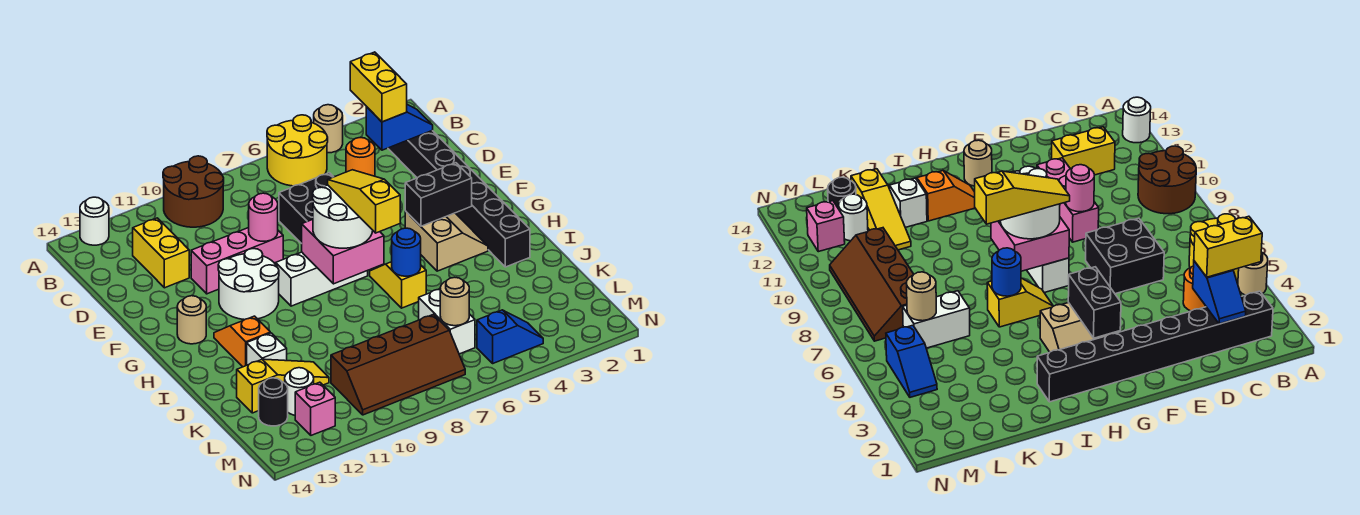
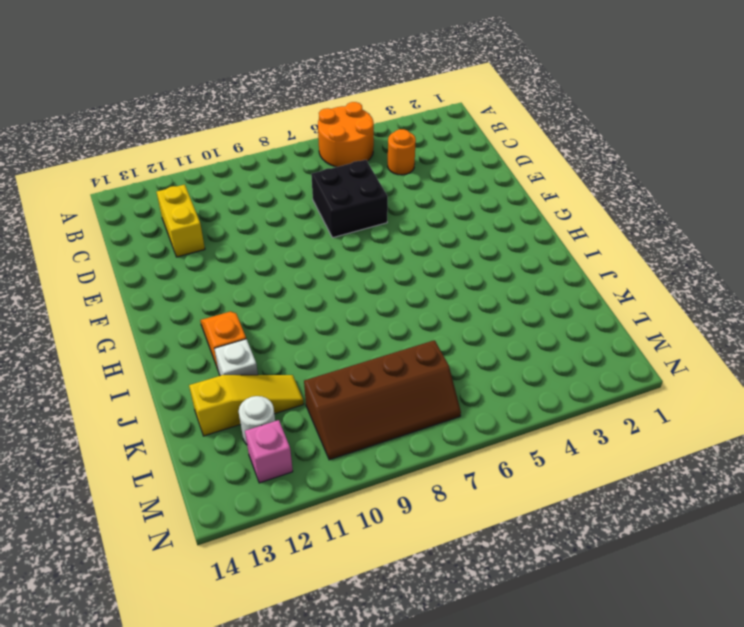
orange round brick A5:B6 level 1 -> yellow round brick A5:B6 level 1
none -> tan round brick A4 level 1
none -> brown round brick A9:B10 level 1
none -> white round brick A13 level 1
none -> black brick B2:I2 level 1

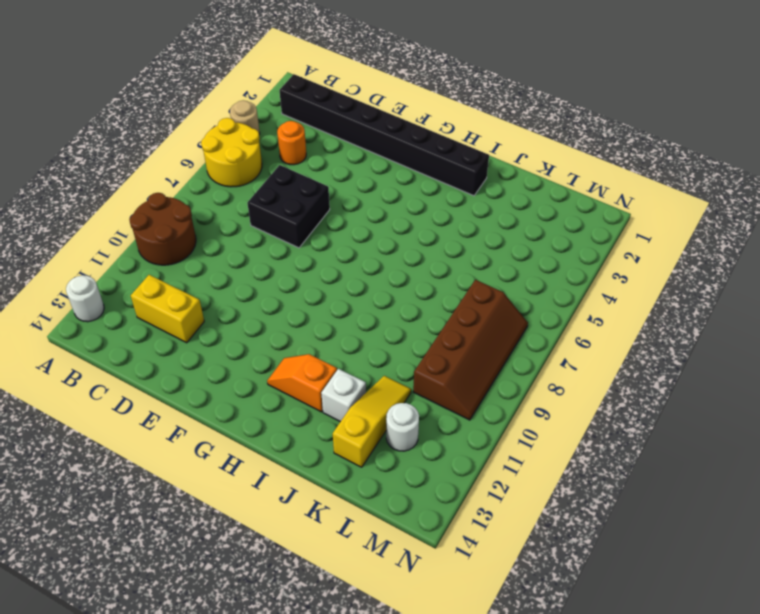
none -> pink brick E9:E11 level 1
none -> white round brick F10:G11 level 1
none -> tan slope G3:H4 level 1 top 4
none -> white brick G7:G9 level 1

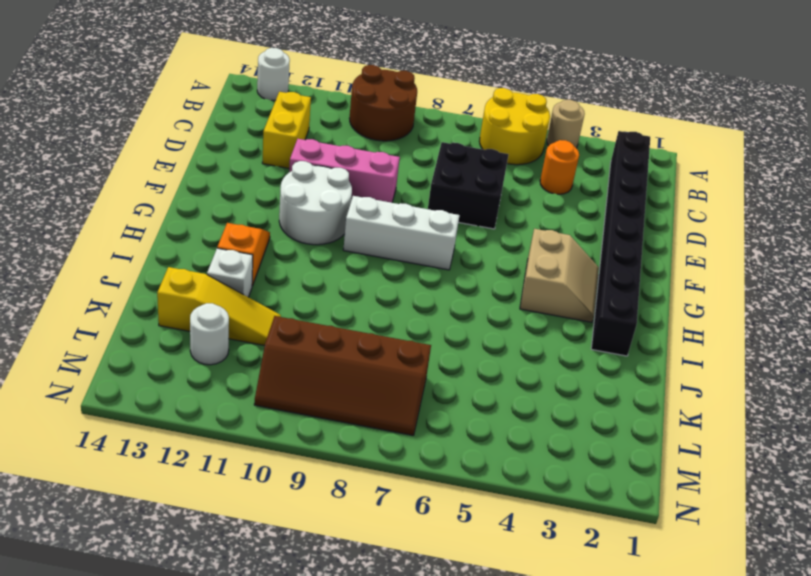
none -> tan round brick G13 level 1
none -> yellow slope H6:I6 level 1 top I
none -> white brick K6:L6 level 1
none -> black round brick L13 level 1

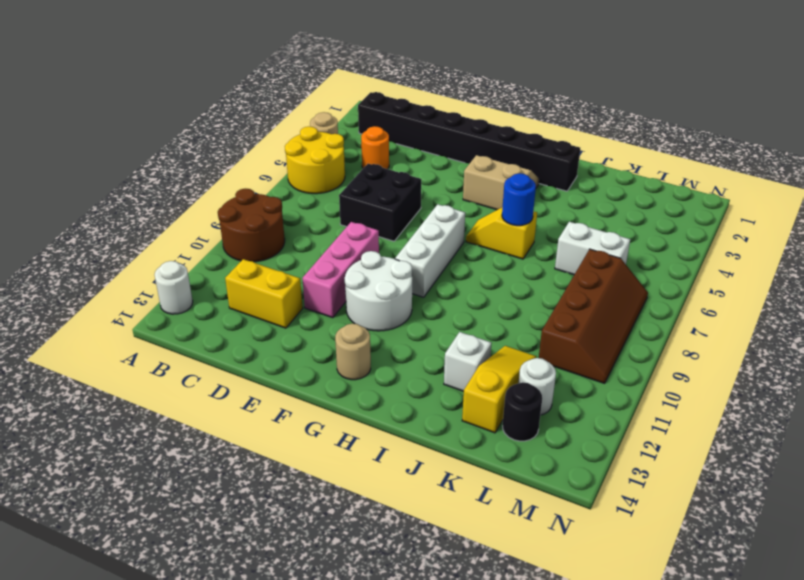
none -> orange slope H12:I12 level 1 top I
none -> blue slope M4:M5 level 1 top 5
none -> pink brick M12 level 1
none -> blue slope C2:C3 level 2 top 3

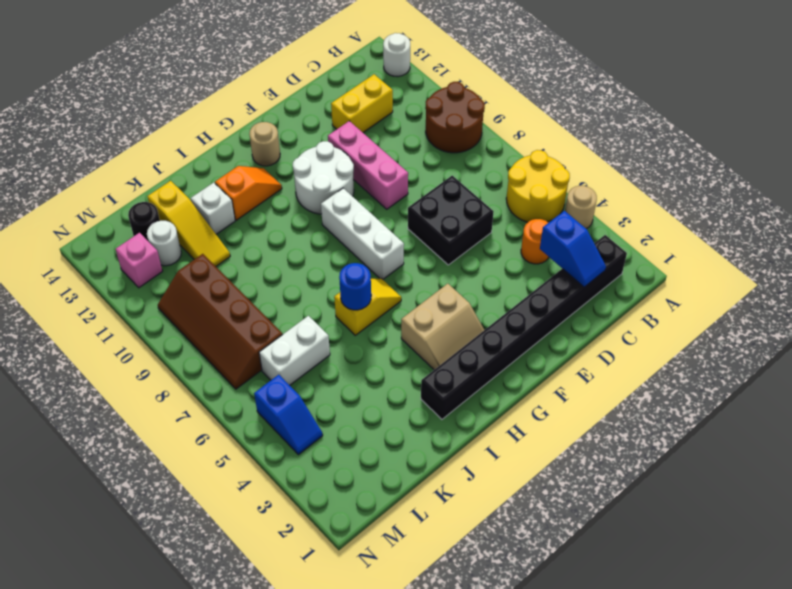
none -> pink round brick E9 level 2
none -> black brick G3:G4 level 2
none -> pink brick G7:H8 level 2
none -> tan round brick L6 level 2

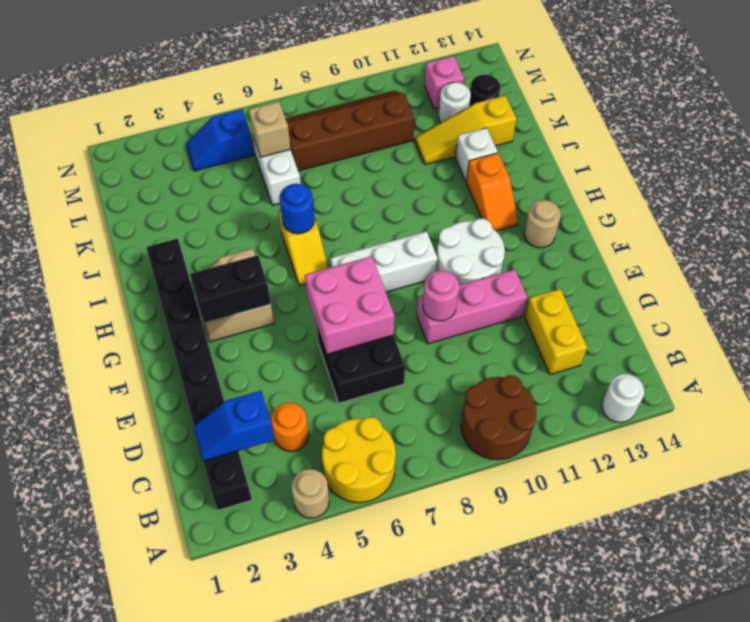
pink brick E6:F7 level 2 -> pink brick G7:H8 level 2
tan brick L6 level 2 -> tan round brick L6 level 2
none -> yellow brick B3:C3 level 3
none -> white round brick G7:H8 level 3
none -> yellow slope G7:I7 level 4 top I

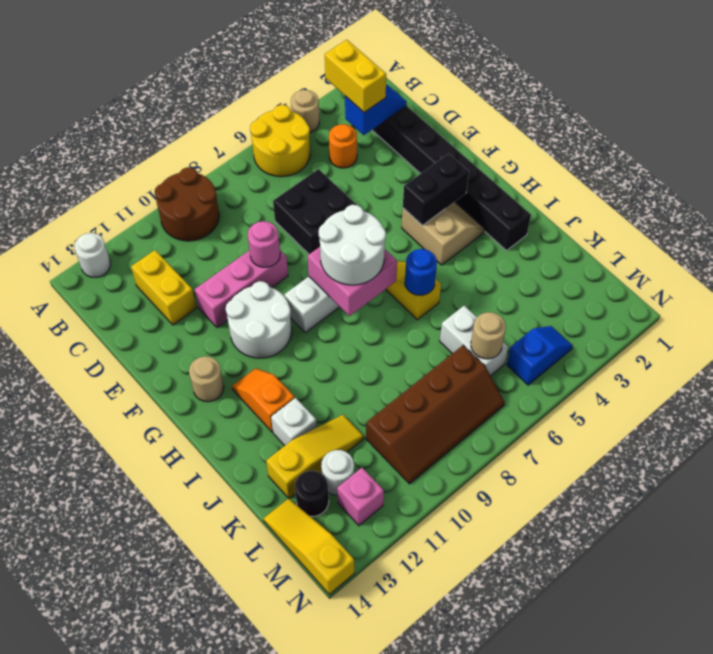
yellow slope L14:N14 level 1 top N -> yellow slope G7:I7 level 4 top I

